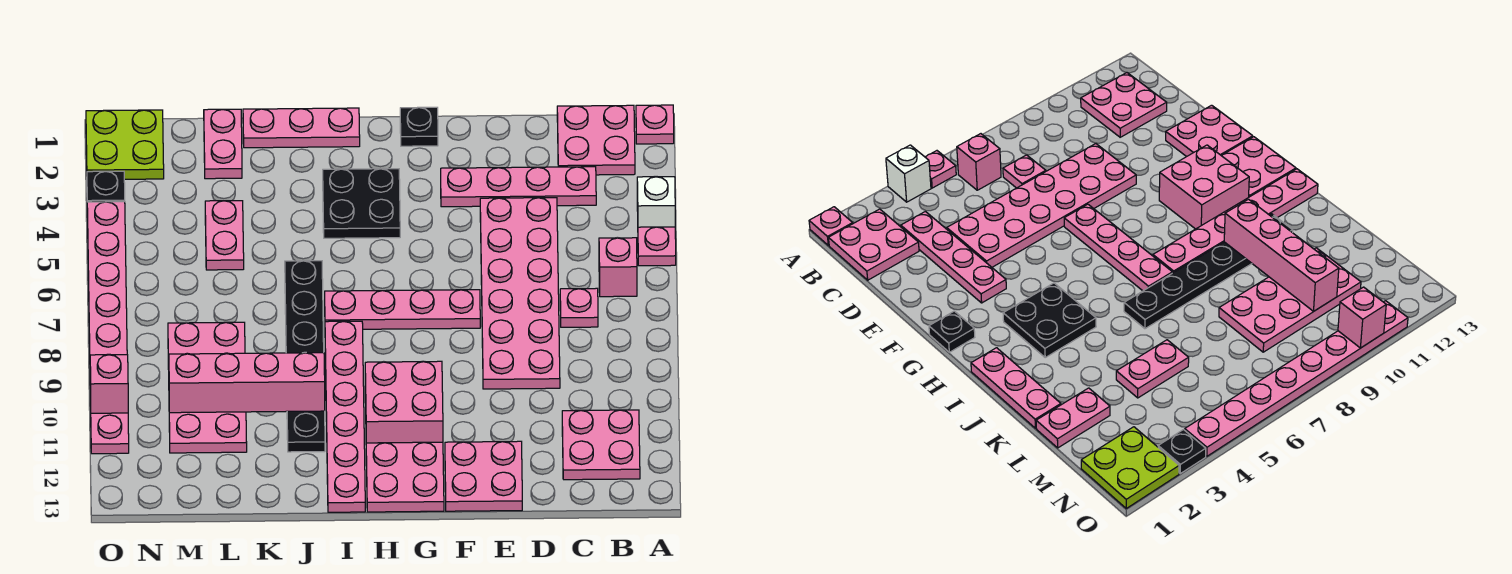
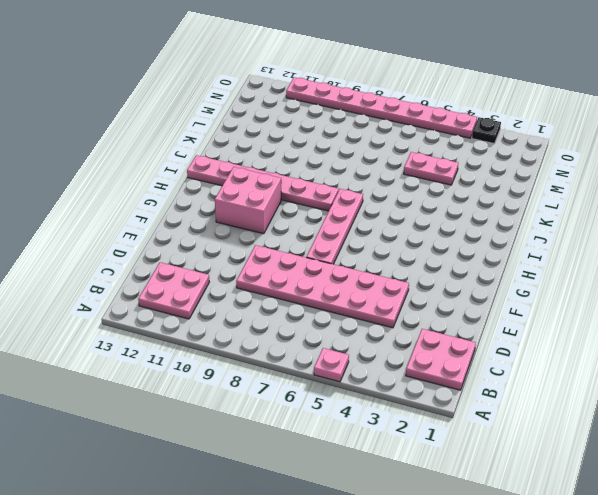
none -> pink plate A1 level 1
none -> white brick A4 level 1
none -> pink brick B6 level 1

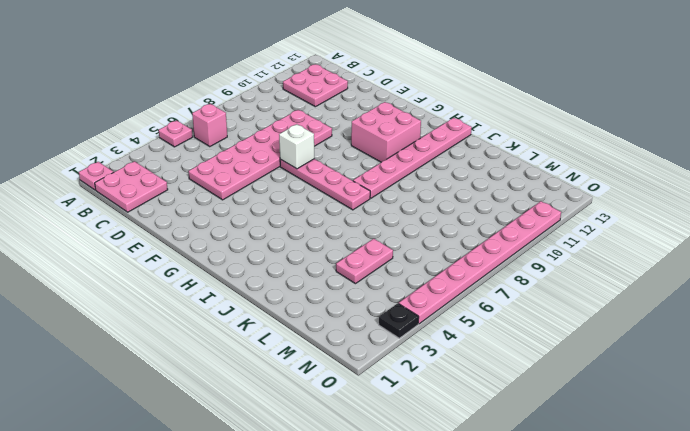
white brick F7 level 2 -> white brick A4 level 1
none -> pink plate C3:F3 level 1
none -> pink plate C7 level 1
none -> pink plate E12:F13 level 1

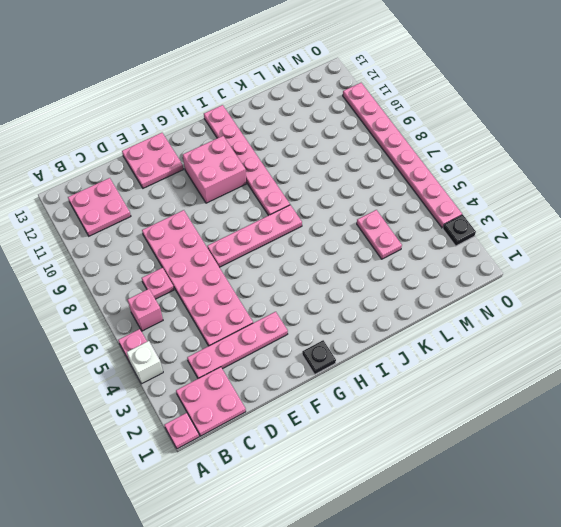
none -> pink plate G12:H13 level 1
none -> black plate H3:I4 level 1
none -> pink plate I1:K1 level 1

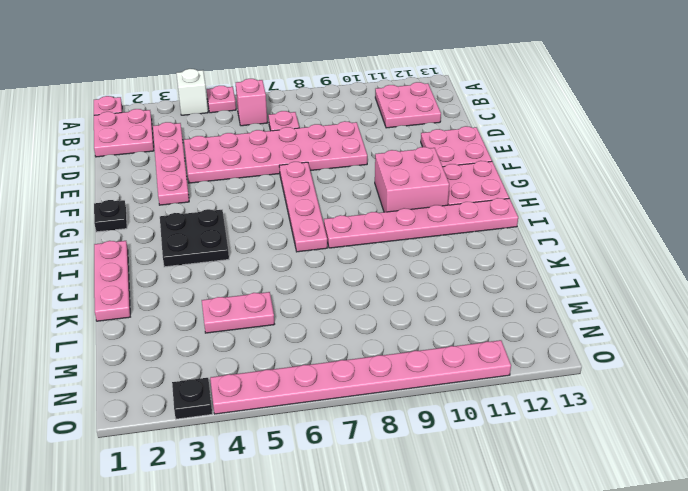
none -> black plate J6:J11 level 1
none -> pink plate L1:L2 level 1
none -> pink plate L8:M11 level 1

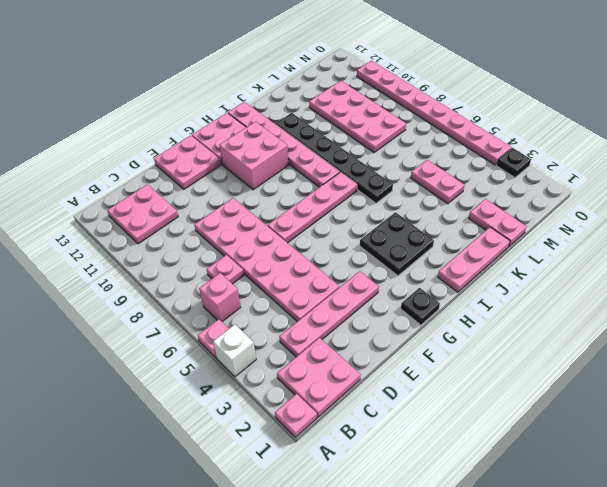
none -> lime plate N1:O2 level 1
none -> pink brick J10:M10 level 2
none -> pink brick O10 level 2

